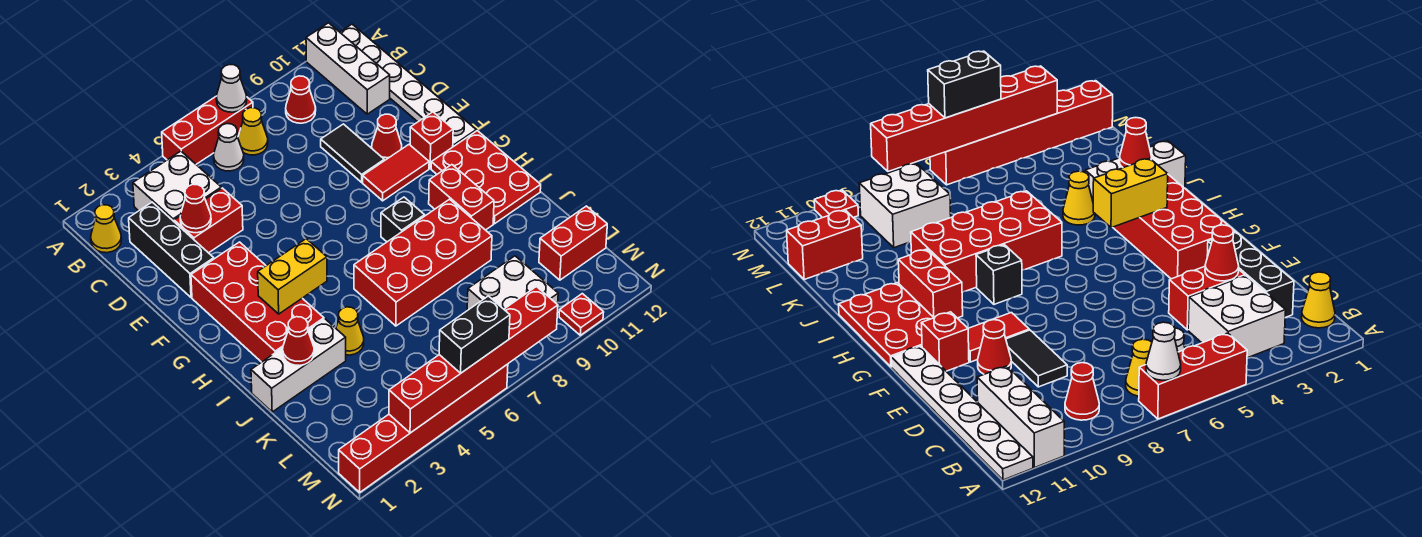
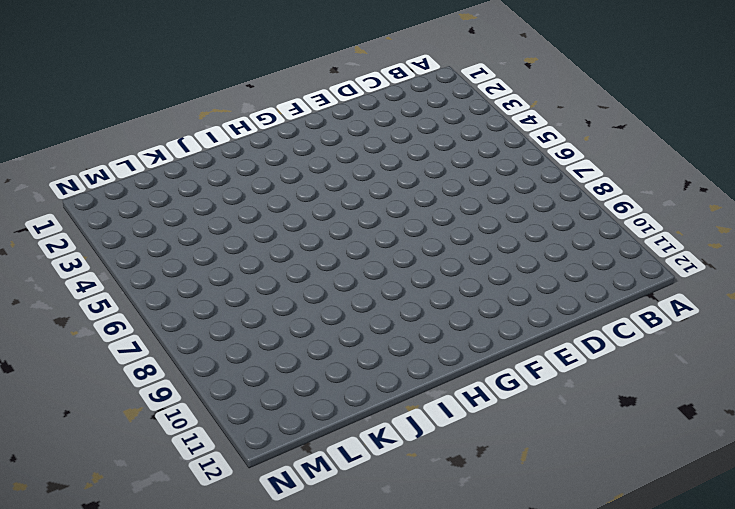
none -> red brick A5:A7 level 1
none -> white brick A11:C11 level 1
none -> white plate A12:F12 level 1
none -> yellow cone B1 level 1

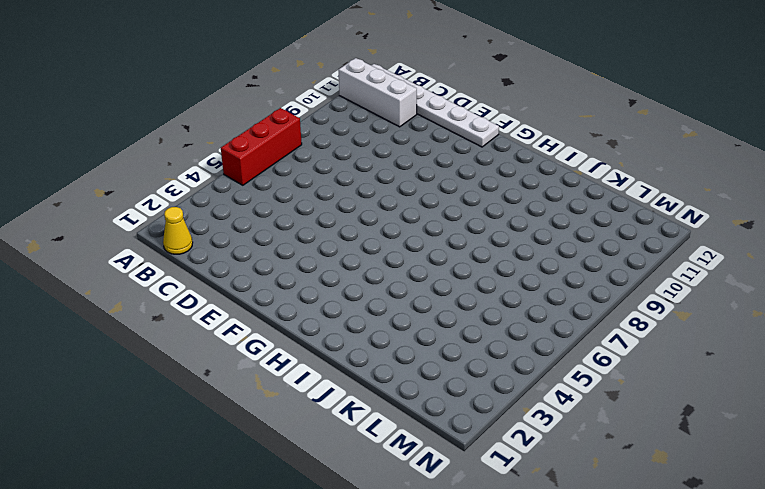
none -> white brick B3:C4 level 1
none -> white cone B6 level 1
none -> yellow cone B7 level 1
none -> red cone B9 level 1

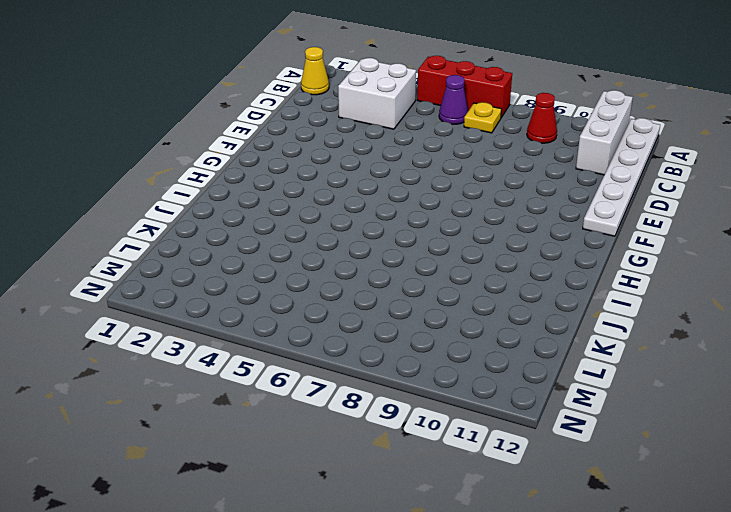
purple cone B6 level 1 -> white cone B6 level 1
yellow plate B7 level 1 -> yellow cone B7 level 1
none -> black brick C2:E2 level 1
none -> red brick D3:D4 level 1
none -> black tile D9:E9 level 1
none -> red cone E10 level 1

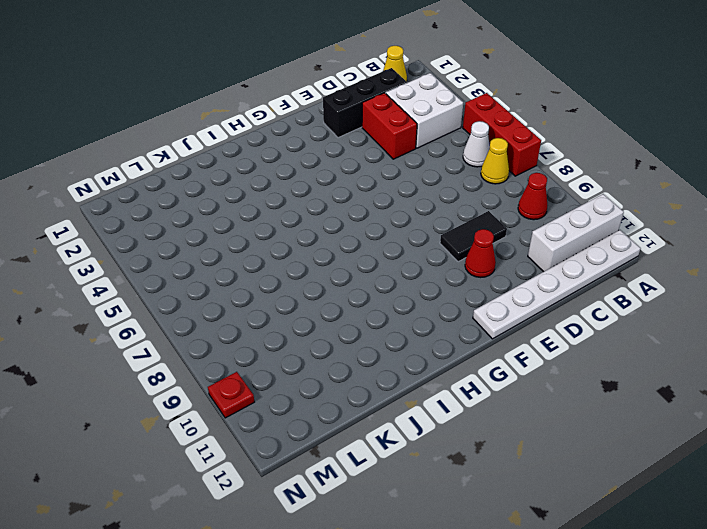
none -> red brick F2:I3 level 1
none -> red tile F9:F10 level 1
none -> red brick F11 level 1
none -> red plate G11:I12 level 1

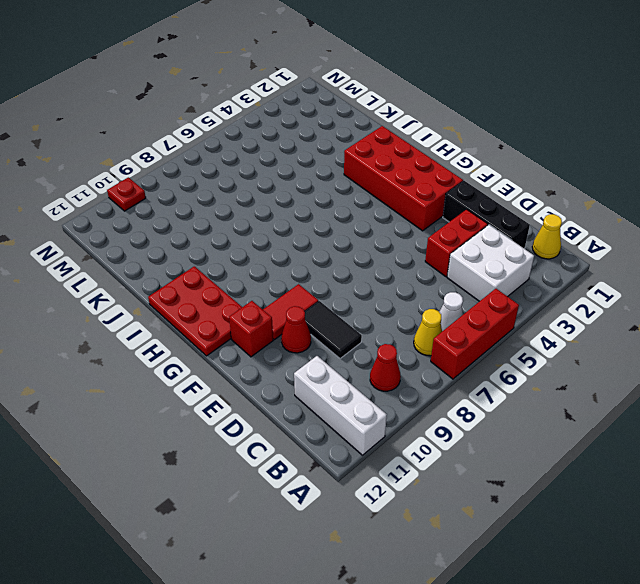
none -> white plate A12:F12 level 1
none -> black brick H8 level 1
none -> red brick H10:I10 level 1
none -> red brick I6:J9 level 1

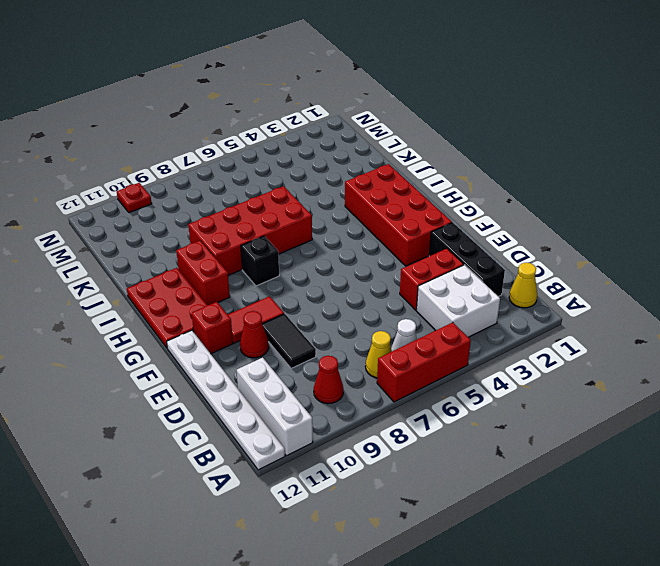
none -> white brick J1:J3 level 1
none -> yellow cone J4 level 1
none -> white brick L8:M9 level 1
none -> red brick L11:L12 level 1

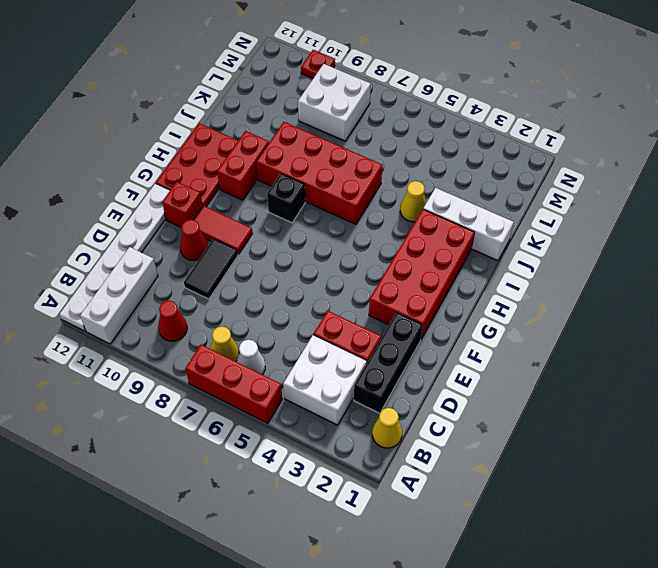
none -> red brick L11:L12 level 1
none -> red brick N1:N6 level 1
none -> white cone A7 level 2
none -> red cone D3 level 2

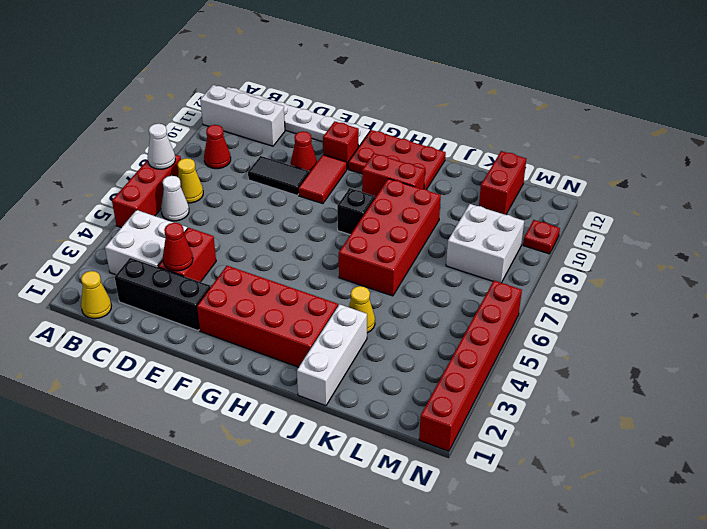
none -> yellow brick H3:H4 level 2
none -> red cone J2 level 2
none -> red brick N3:N8 level 2
none -> black brick N5:N6 level 3

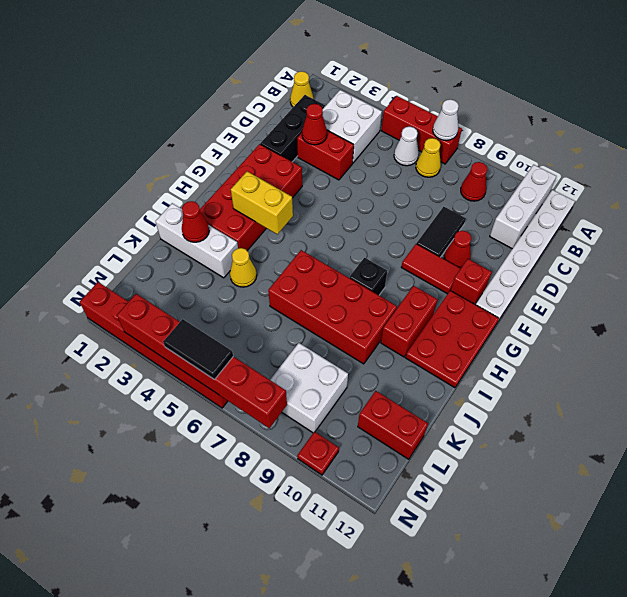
black tile N5:N6 level 3 -> black brick N5:N6 level 3

